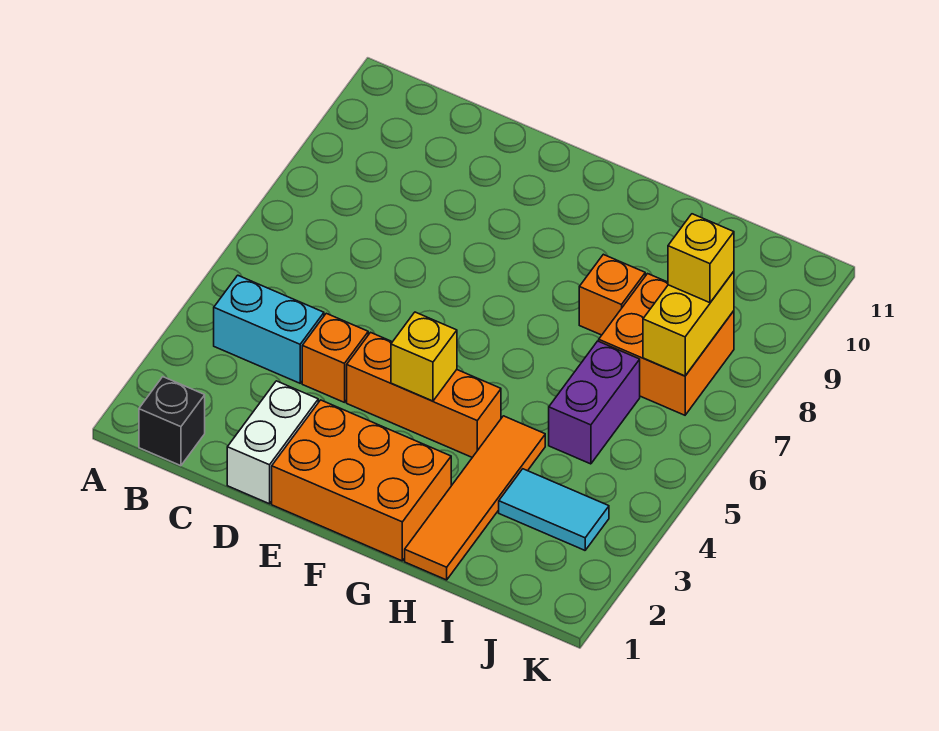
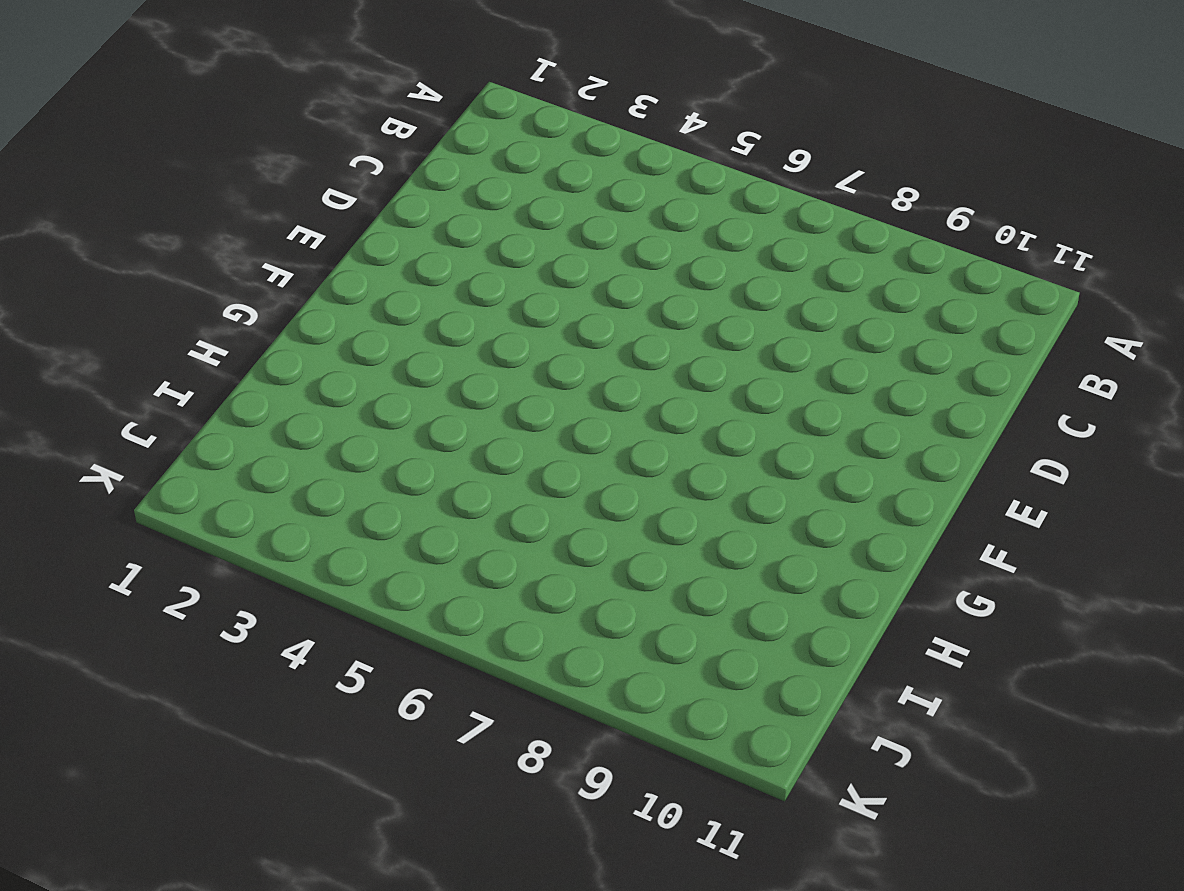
none -> black brick B1 level 1
none -> cyan brick B4:C4 level 1
none -> white brick D1:D2 level 1

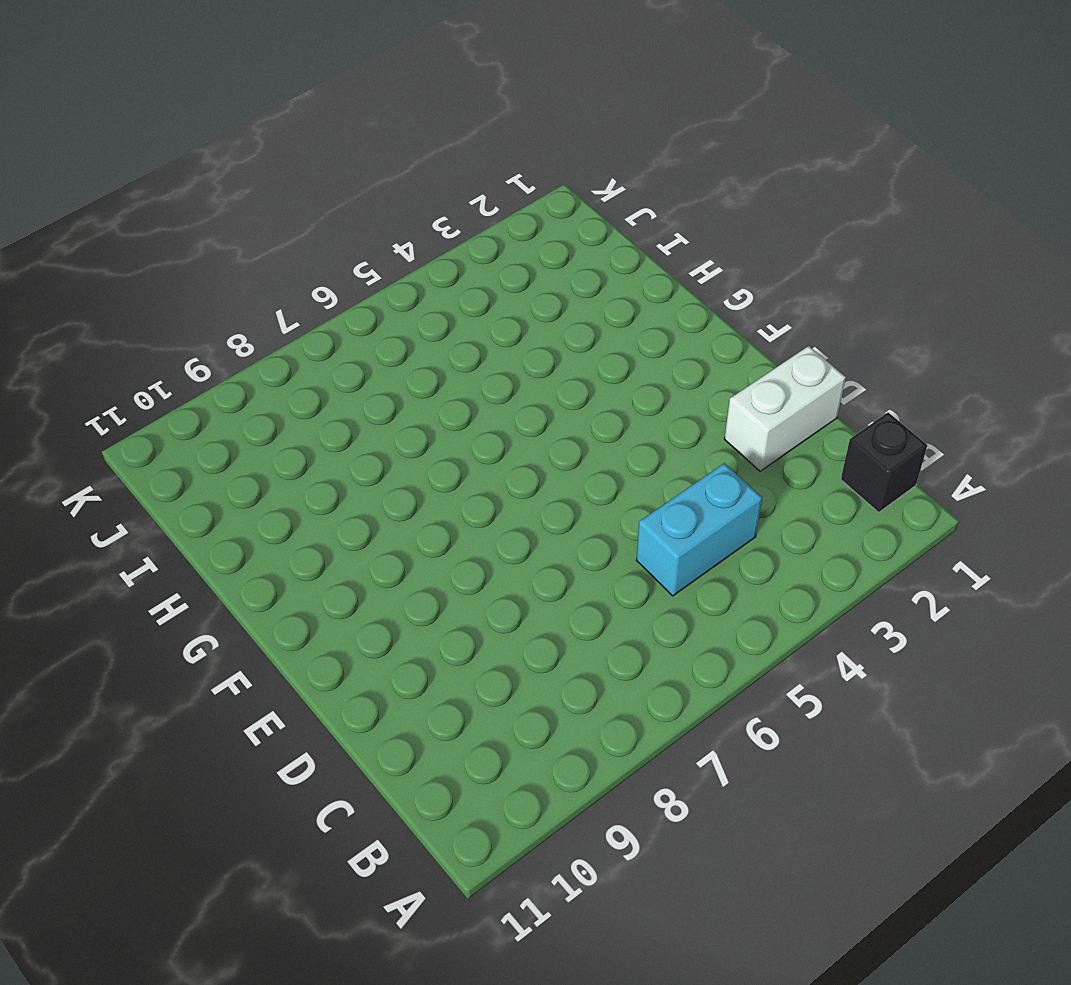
cyan brick C4:C5 level 1 -> cyan brick B4:C4 level 1
none -> orange brick D4 level 1
none -> orange brick E1:G2 level 1
none -> orange brick E4:G4 level 1

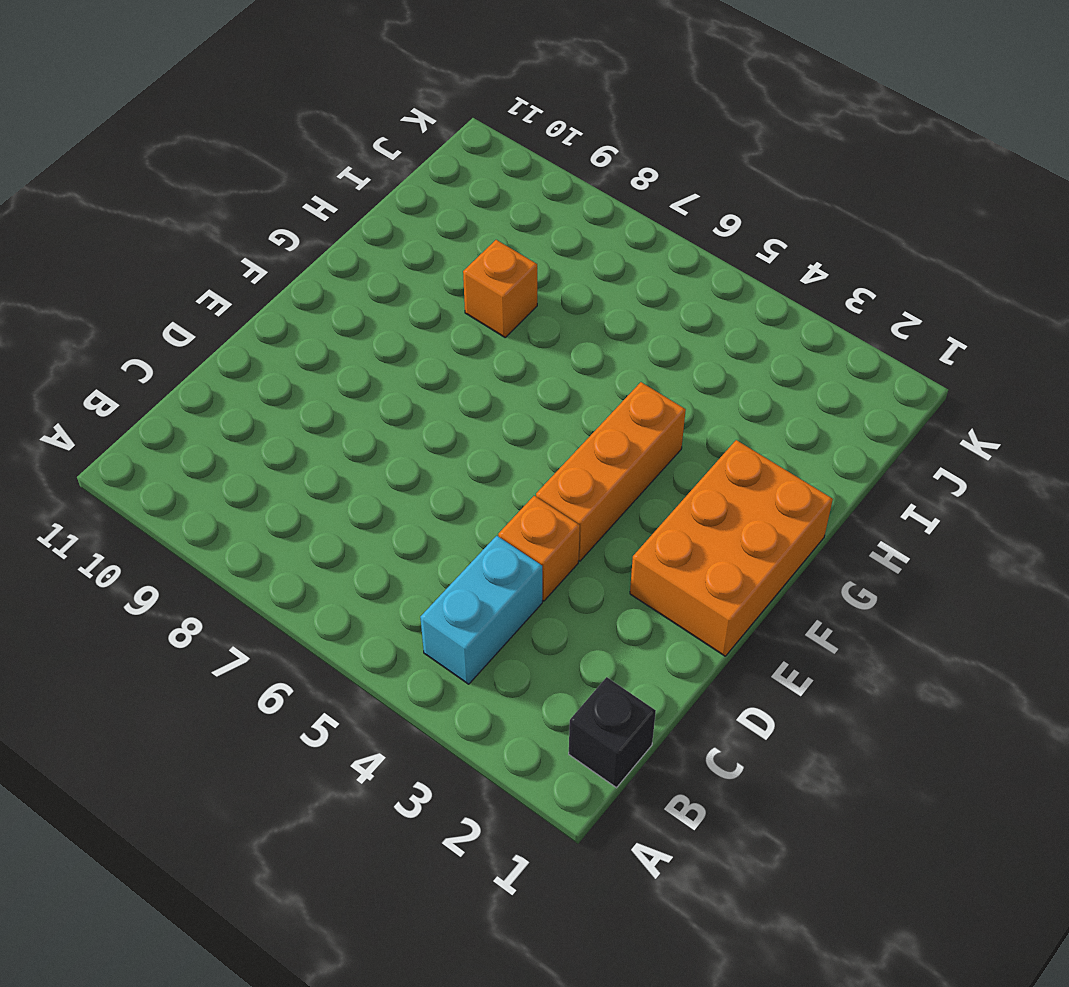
none -> white brick D1:D2 level 1
none -> orange tile H1:H4 level 1
none -> cyan tile I3:J3 level 1

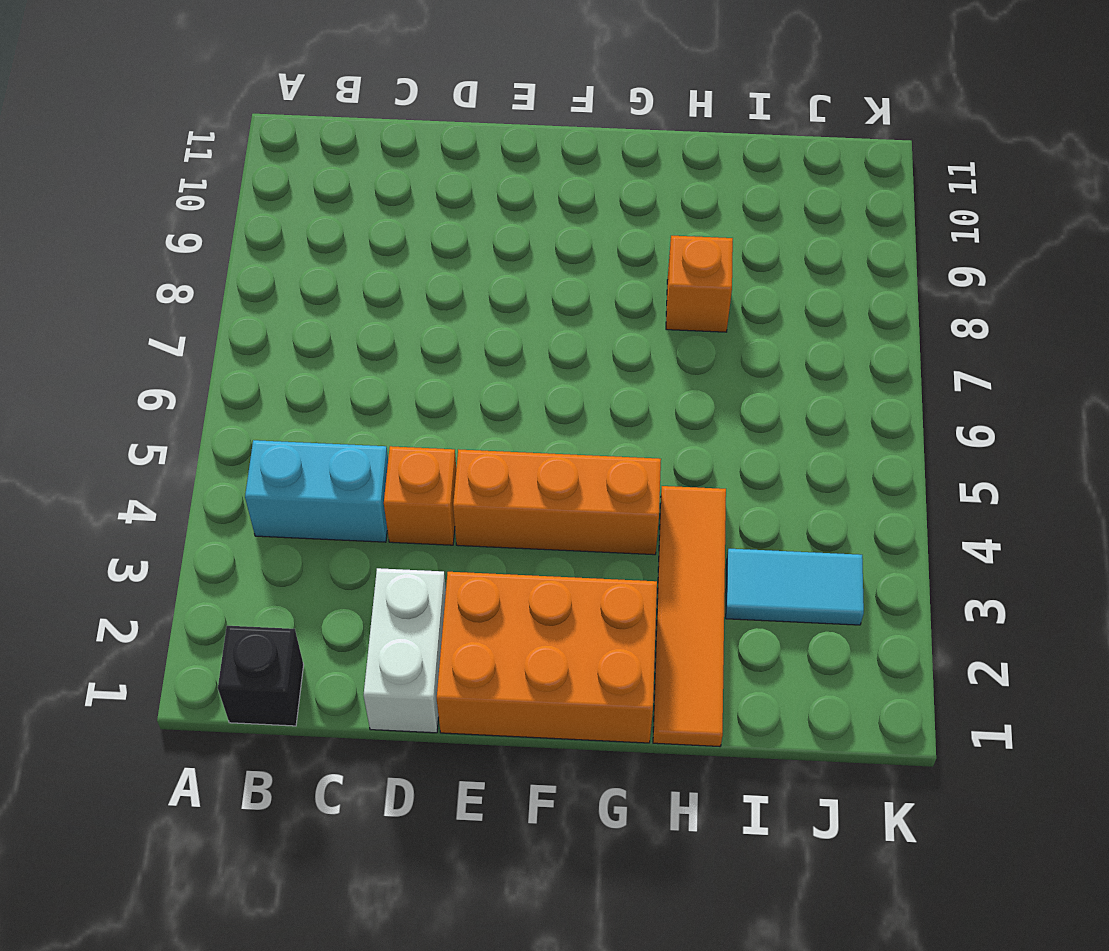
none -> purple brick I5:I6 level 1
none -> orange brick I7:J8 level 1
none -> yellow brick F4 level 2

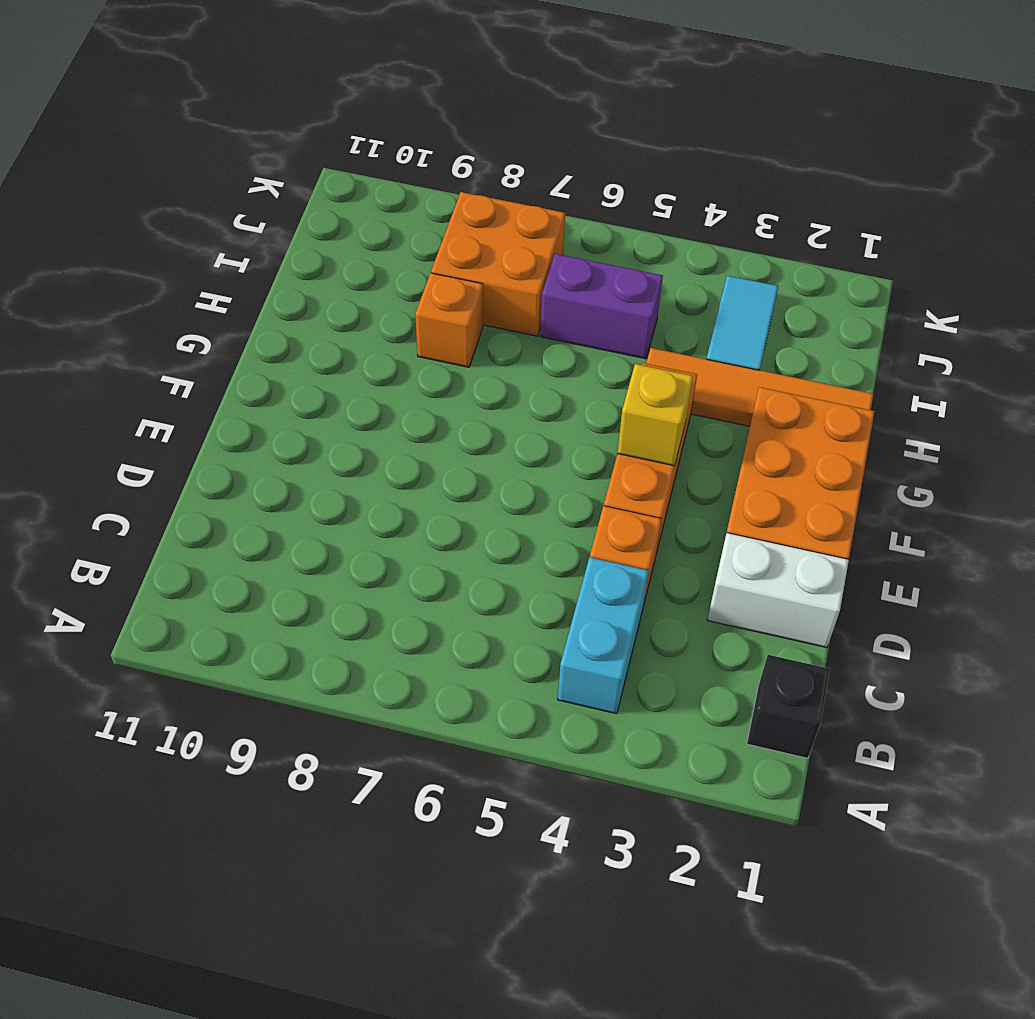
none -> yellow brick J7:J8 level 2
none -> yellow brick J8 level 3

